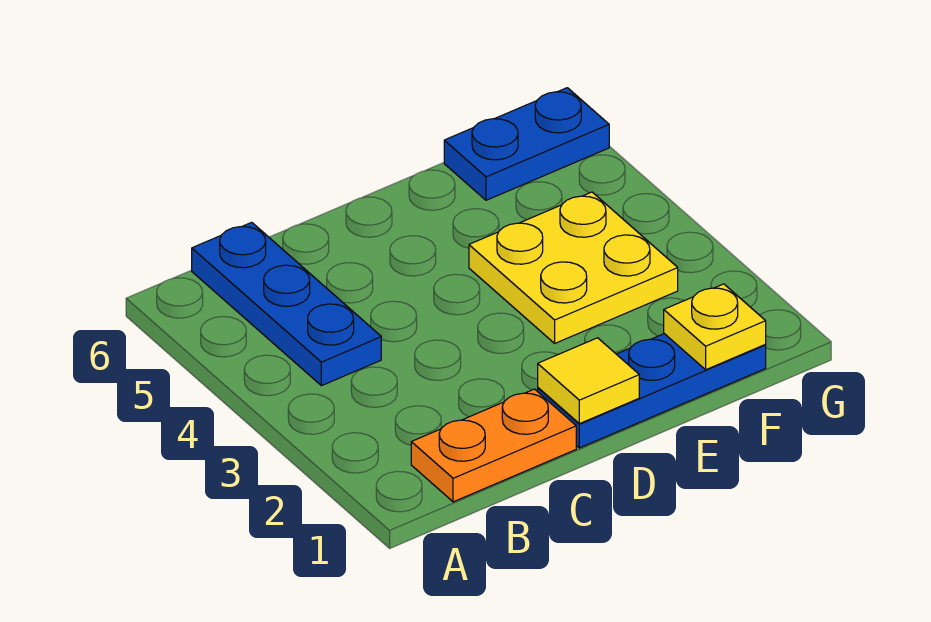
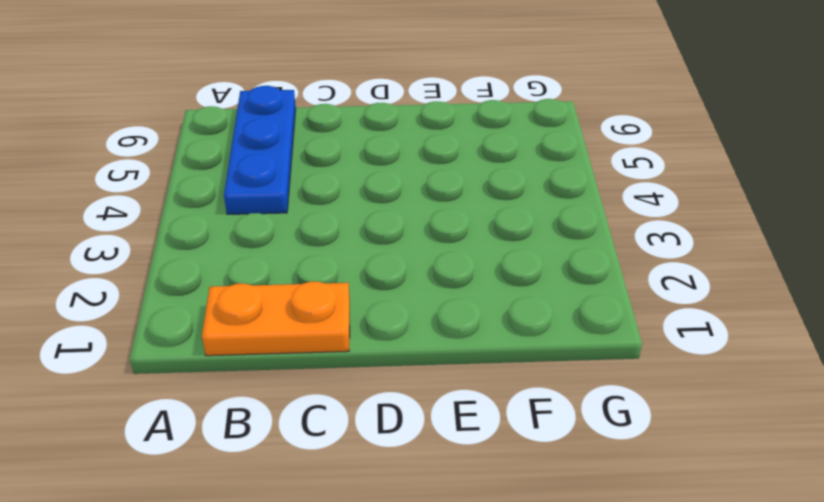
none -> blue plate D1:F1 level 1
none -> yellow plate E3:F4 level 1

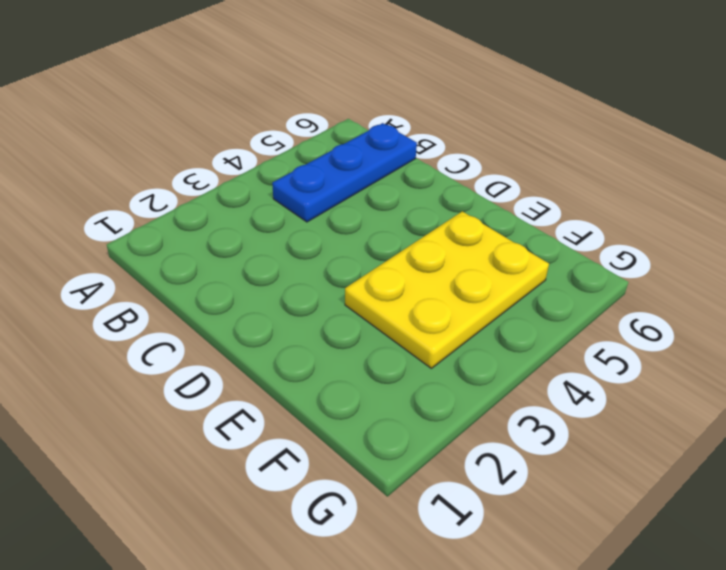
yellow plate E3:F5 level 1 -> yellow plate E3:F4 level 1
none -> orange plate B1:C1 level 1
none -> blue plate D1:F1 level 1

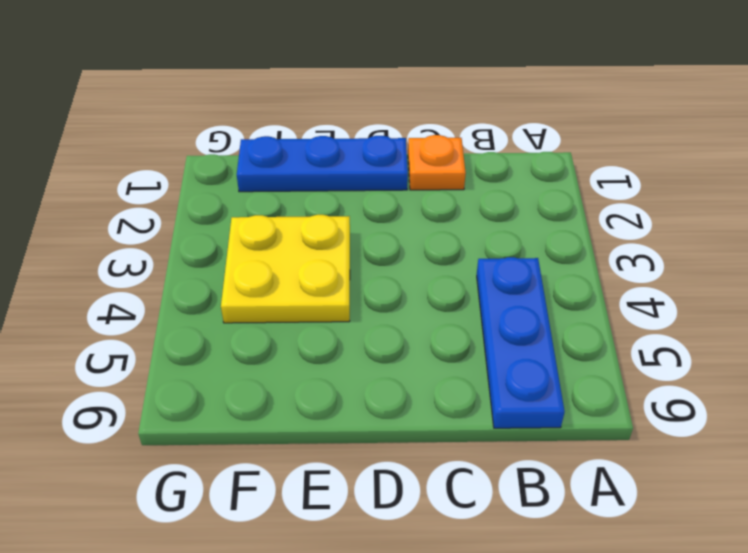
orange plate C1 level 1 -> orange plate B1:C1 level 1
none -> blue plate F6:G6 level 1
none -> yellow tile D1 level 2

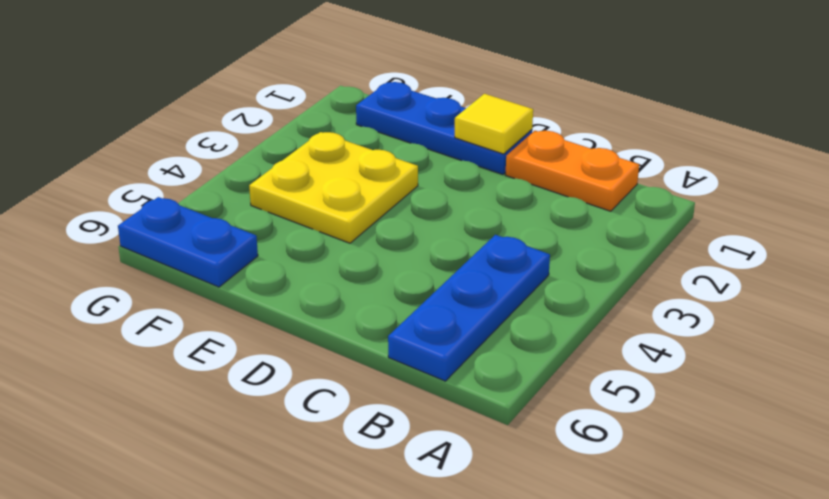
none -> yellow plate F1 level 2

